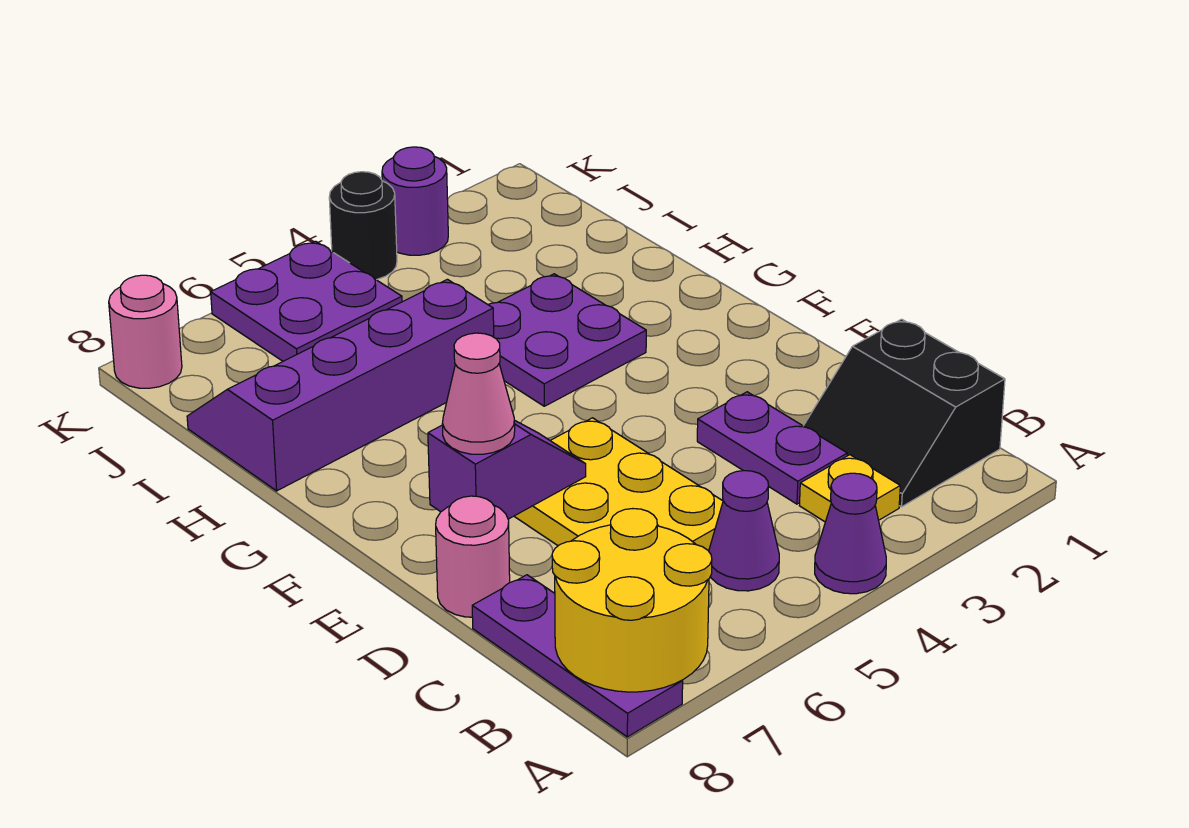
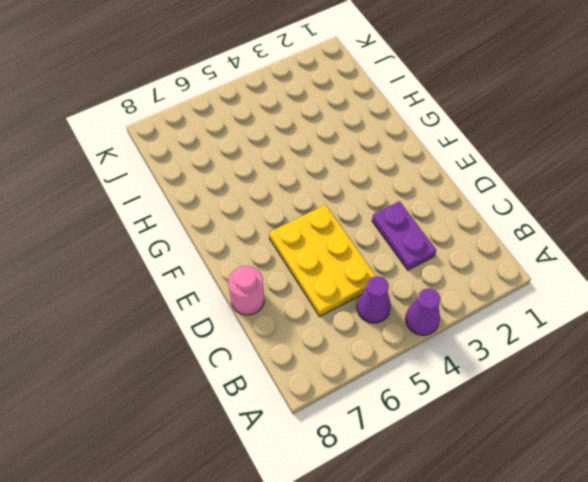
none -> purple plate A8:C8 level 1
none -> black slope B1:C2 level 1 top 1
none -> yellow plate B3 level 1

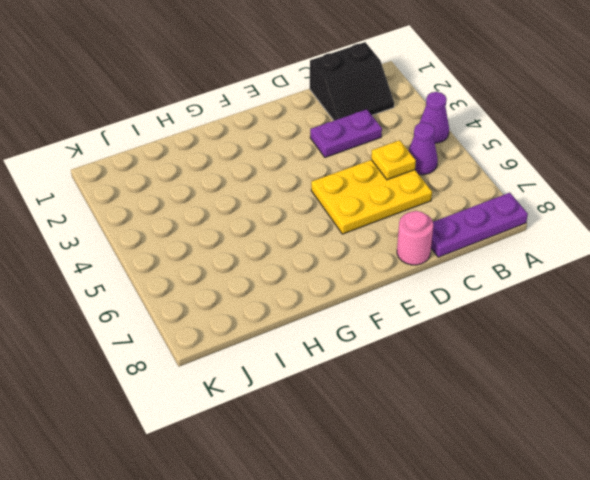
yellow plate C5 level 2 -> yellow plate B3 level 1
none -> purple plate G3:H4 level 1
none -> purple slope H5:I8 level 1 top H
none -> purple plate J5:K6 level 1

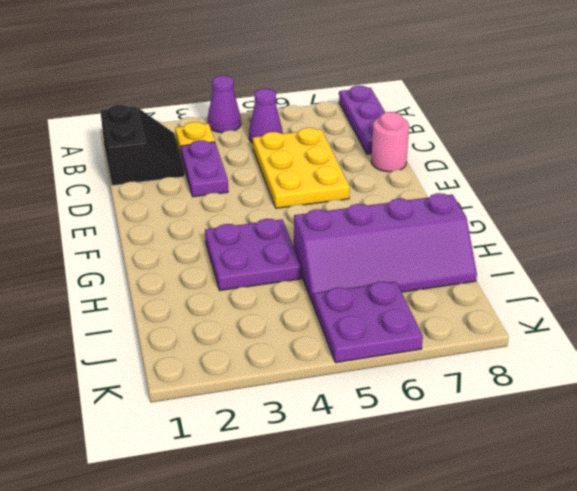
none -> purple round brick K3 level 1
none -> black round brick K4 level 1
none -> pink round brick K8 level 1

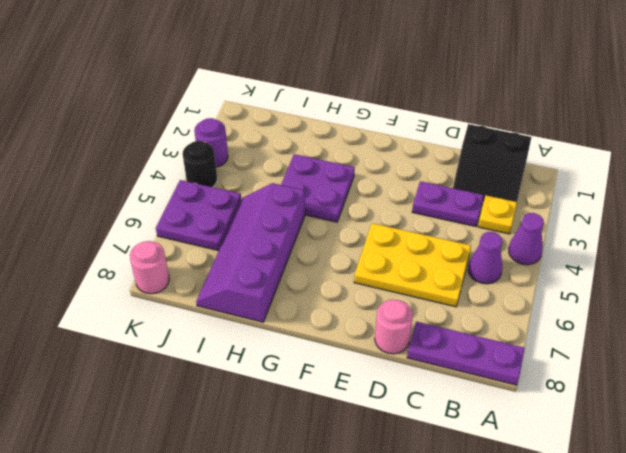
none -> yellow round brick A7:B8 level 2
none -> purple slope E6:E7 level 2 top 7
none -> pink cone E7 level 3

